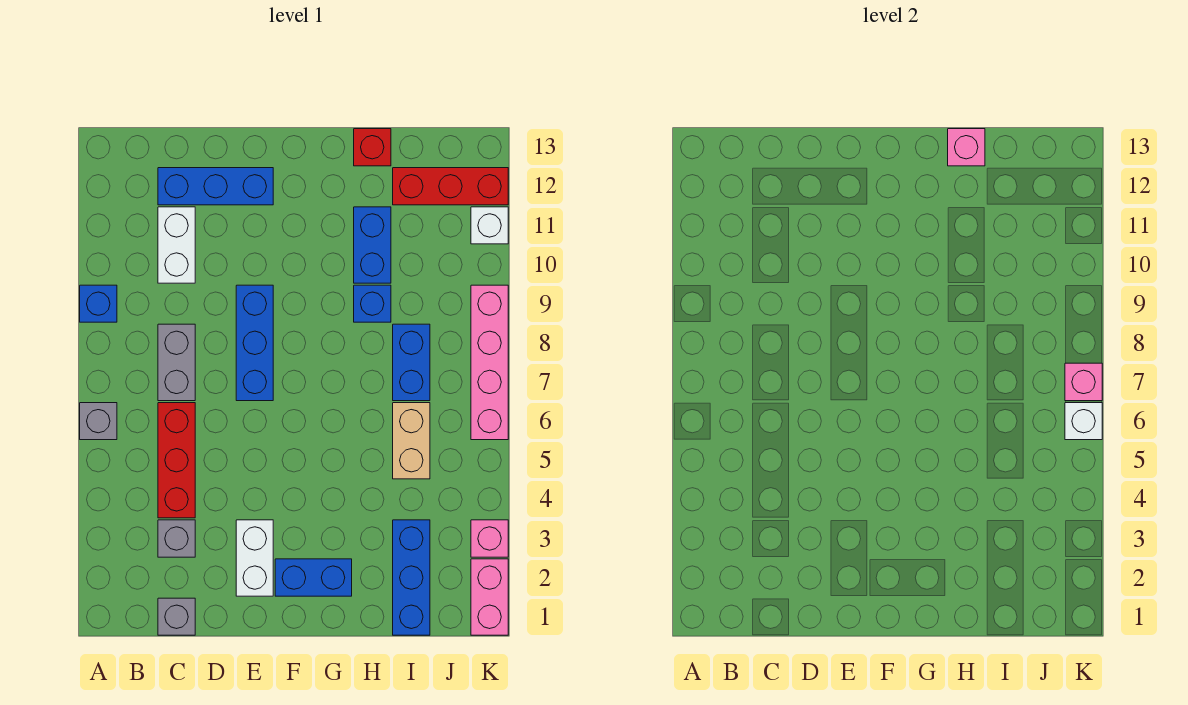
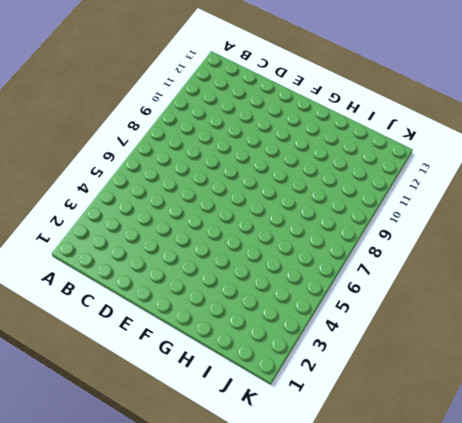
none -> grey brick A6 level 1
none -> blue brick A9 level 1
none -> grey brick C1 level 1

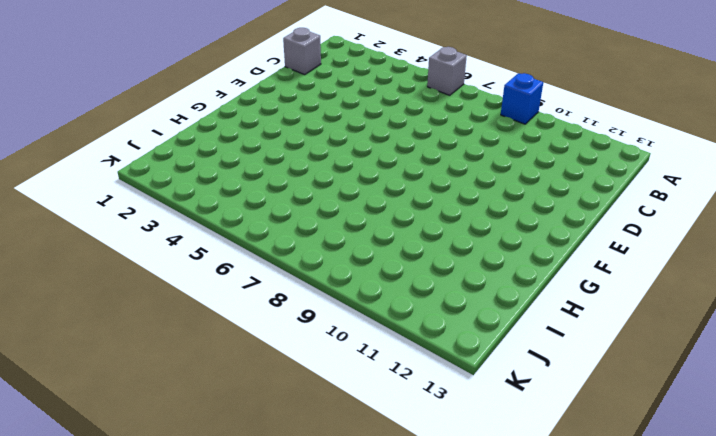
none -> grey brick C3 level 1
none -> red brick C4:C6 level 1
none -> grey brick C7:C8 level 1

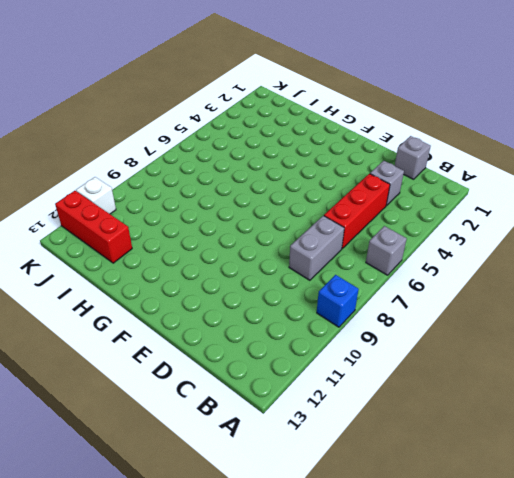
none -> white brick C10:C11 level 1
none -> blue brick C12:E12 level 1
none -> white brick E2:E3 level 1

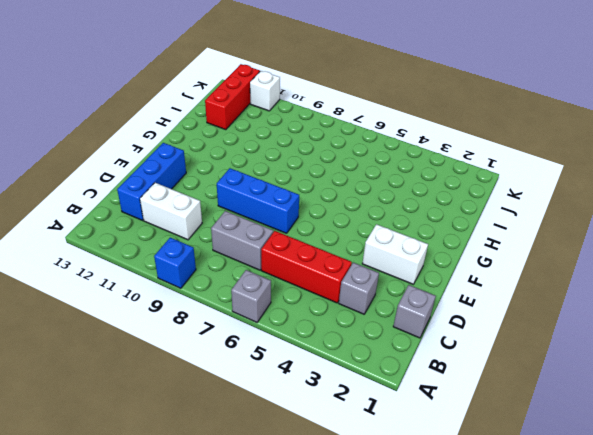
none -> blue brick F2:G2 level 1
none -> blue brick H9 level 1
none -> blue brick H10:H11 level 1

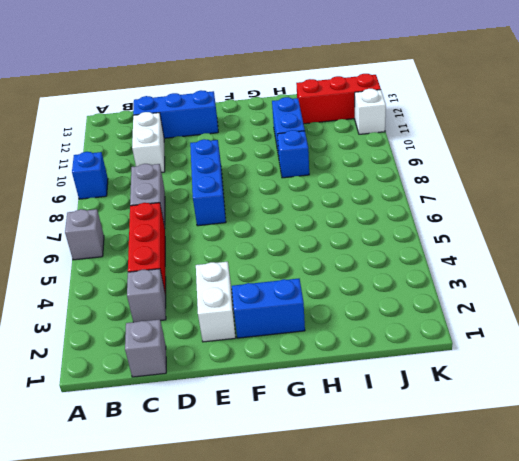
none -> red brick H13 level 1
none -> blue brick I1:I3 level 1
none -> tan brick I5:I6 level 1

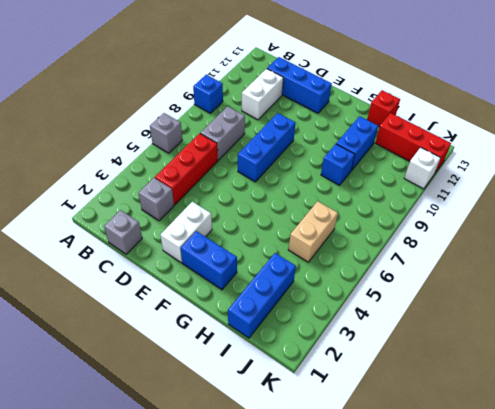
none -> blue brick I7:I8 level 1
none -> pink brick K1:K2 level 1
none -> pink brick K3 level 1

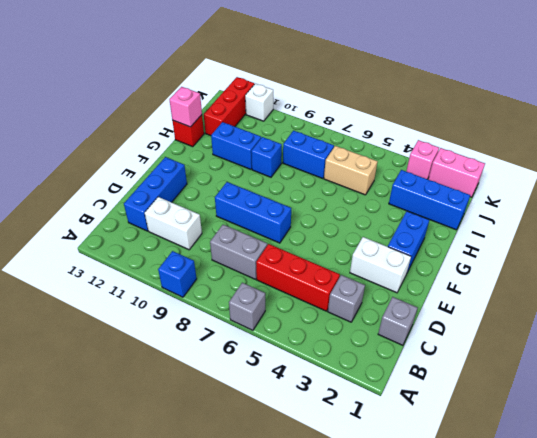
none -> pink brick K6:K9 level 1
none -> white brick K6 level 2
none -> pink brick K7 level 2

